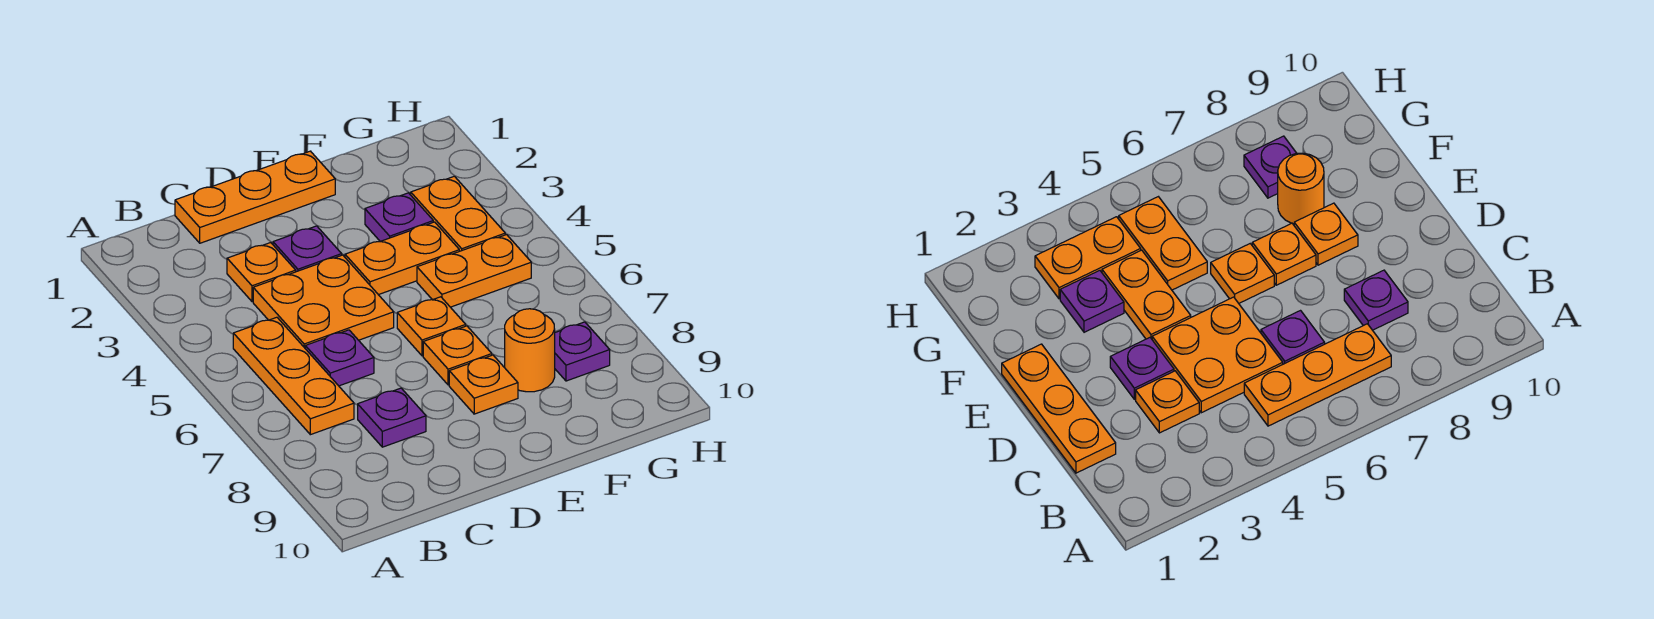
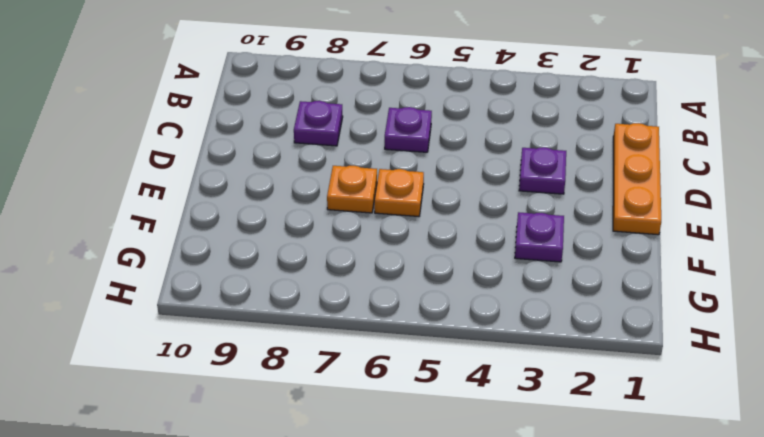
none -> orange plate B5:B7 level 1
none -> orange plate C3 level 1
none -> orange plate C4:D5 level 1

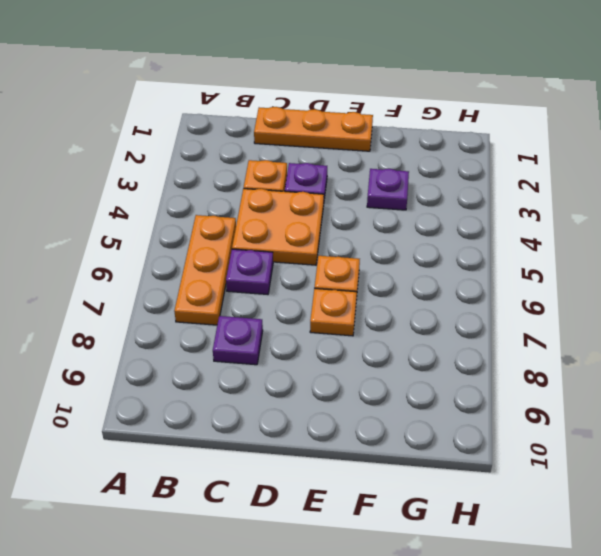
none -> orange plate E4:F4 level 1
none -> orange plate E8 level 1
none -> orange plate F5:G5 level 1

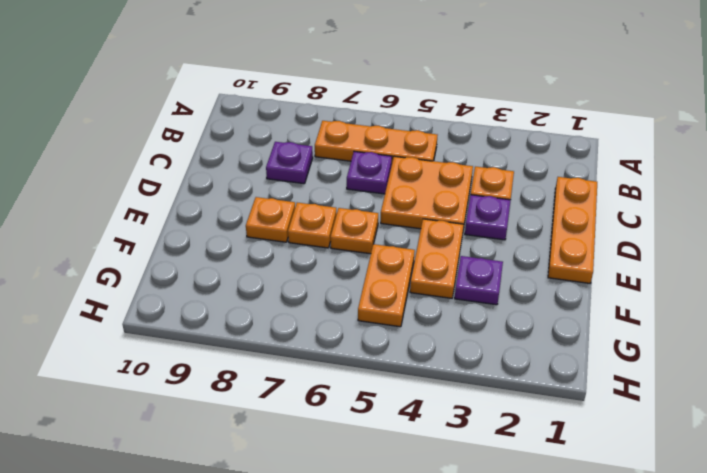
none -> orange round brick F8 level 1
none -> orange plate G3:G4 level 1
none -> purple plate G8 level 1

